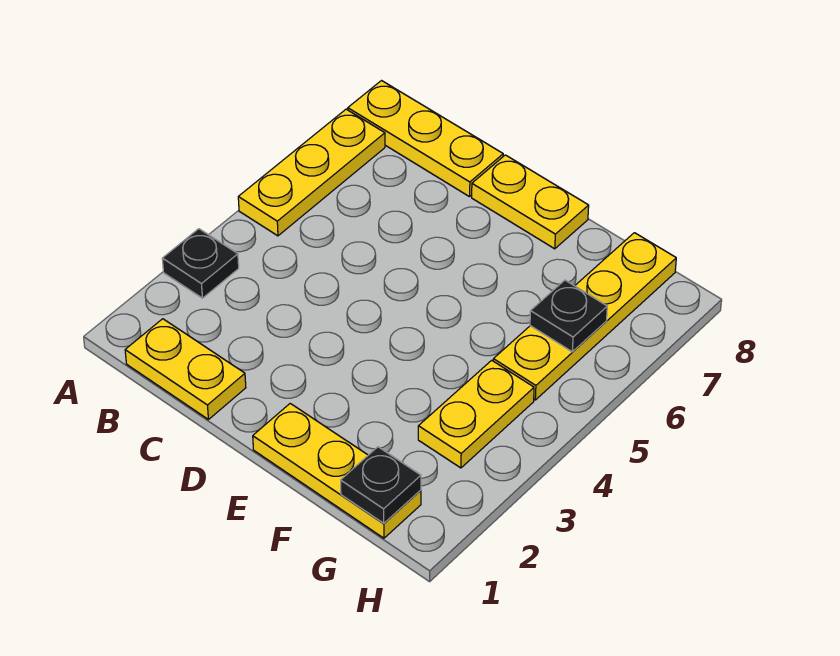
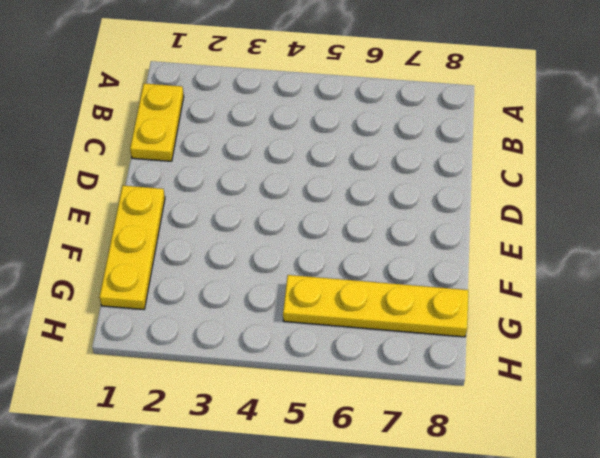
none -> black plate A3 level 1
none -> yellow plate A5:A7 level 1

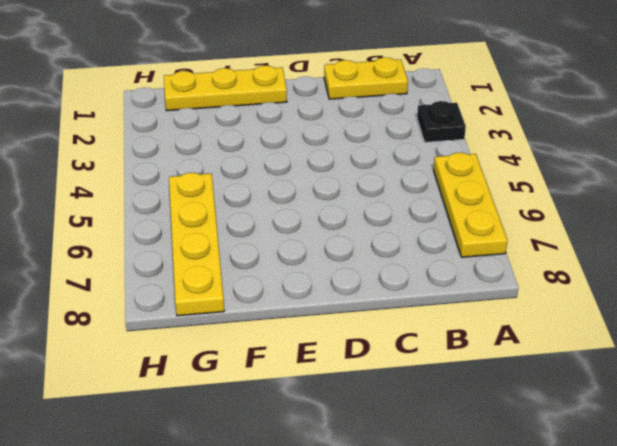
none -> yellow plate A8:C8 level 1
none -> yellow plate D8:E8 level 1

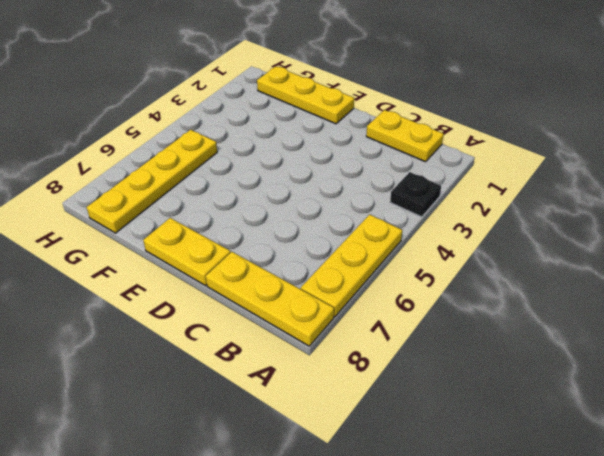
none -> yellow plate G3:G4 level 1
none -> black plate G1 level 2

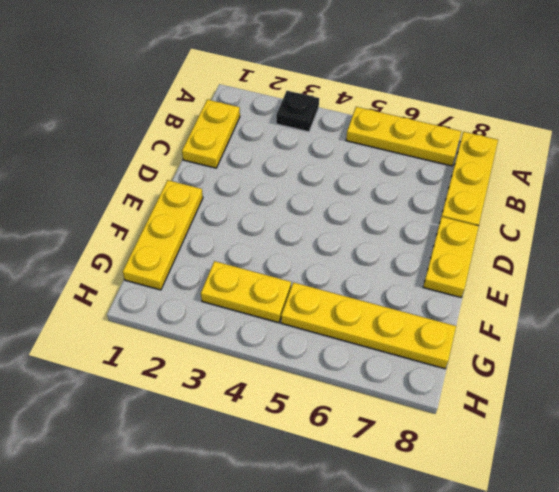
none -> black plate G1 level 2
none -> black plate G6 level 2

